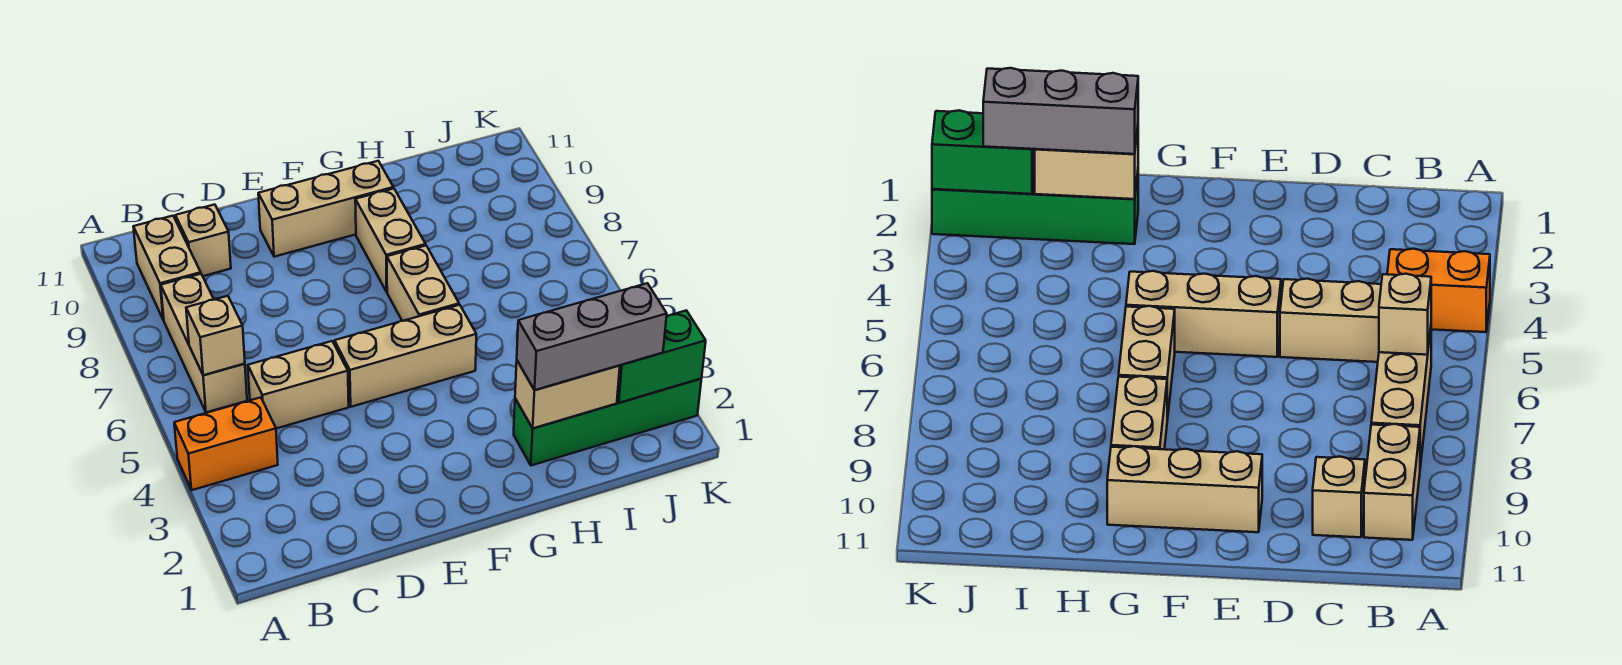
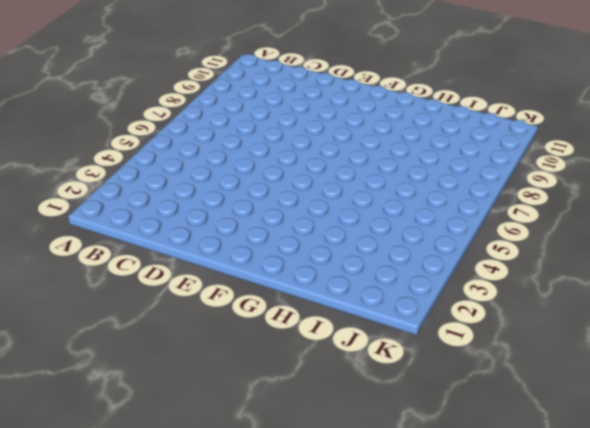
none -> orange brick A4:B4 level 1
none -> tan brick B6:B8 level 1
none -> tan brick B9:B10 level 1

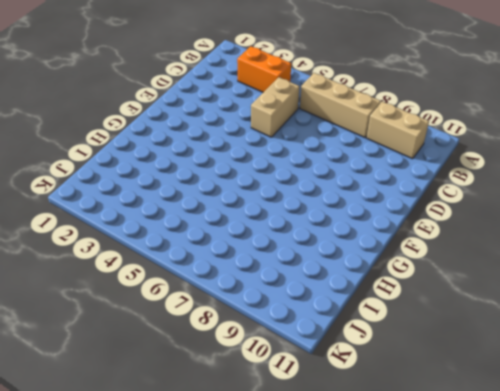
orange brick B3:B4 level 1 -> orange brick A4:B4 level 1
none -> tan brick C10 level 1
none -> tan brick E5:G5 level 1
none -> tan brick E10:G10 level 1

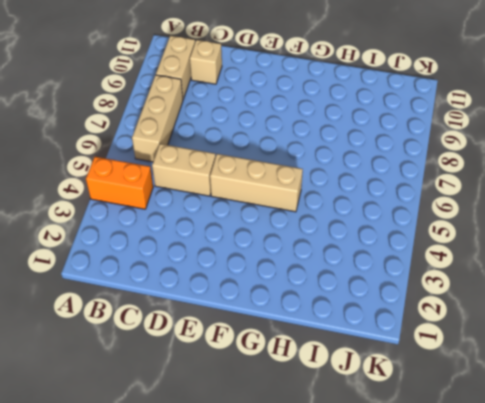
none -> tan brick E10:G10 level 1
none -> tan brick G6:G7 level 1
none -> tan brick G8:G9 level 1

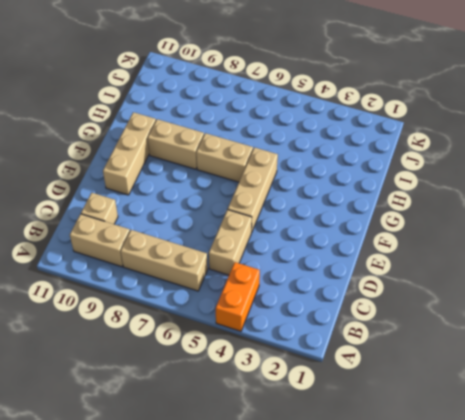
none -> green brick H2:K2 level 1
none -> tan brick B6 level 2
none -> tan brick H2:I2 level 2

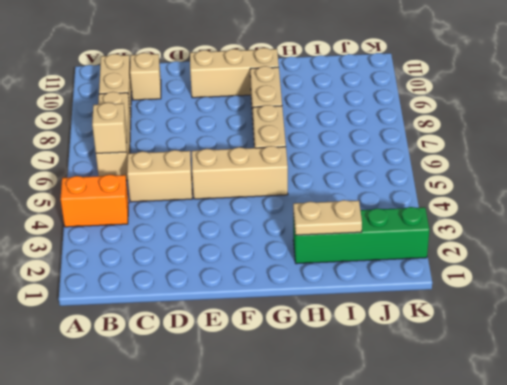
tan plate H2:I2 level 2 -> tan brick H2:I2 level 2
none -> green brick J2:K2 level 2
none -> grey brick H2:J2 level 3

